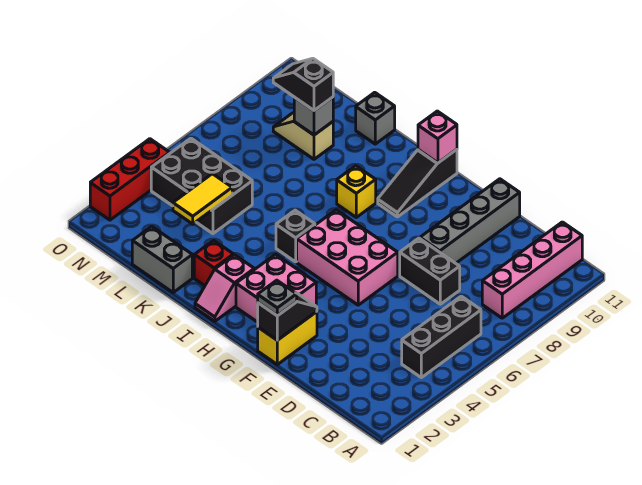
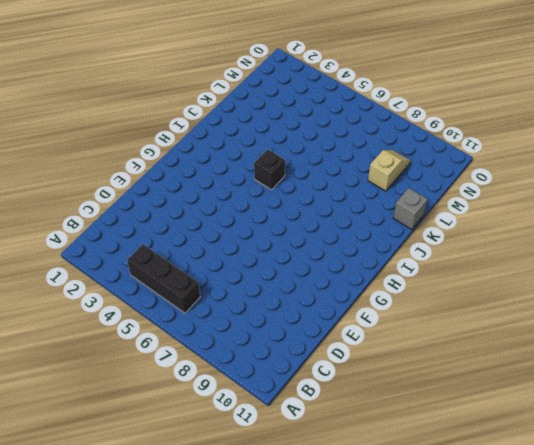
none -> pink brick B8:B11 level 1
none -> black brick D7:E7 level 1
none -> grey brick E8:E11 level 1

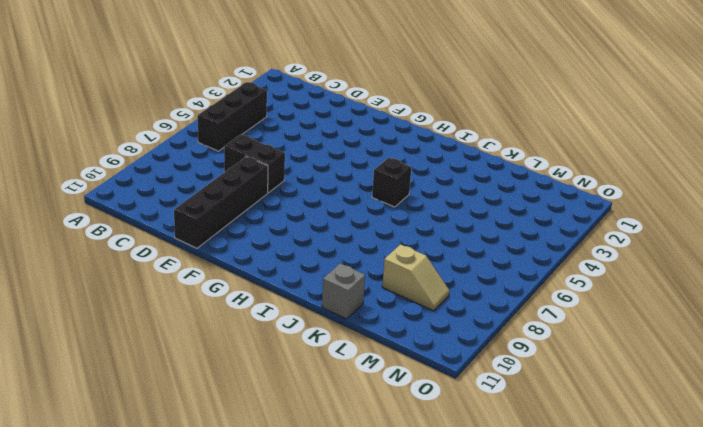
black brick E8:E11 level 1 -> grey brick E8:E11 level 1
none -> pink brick B8:B11 level 1
none -> yellow brick F1:F2 level 1
none -> pink brick F5:H6 level 1

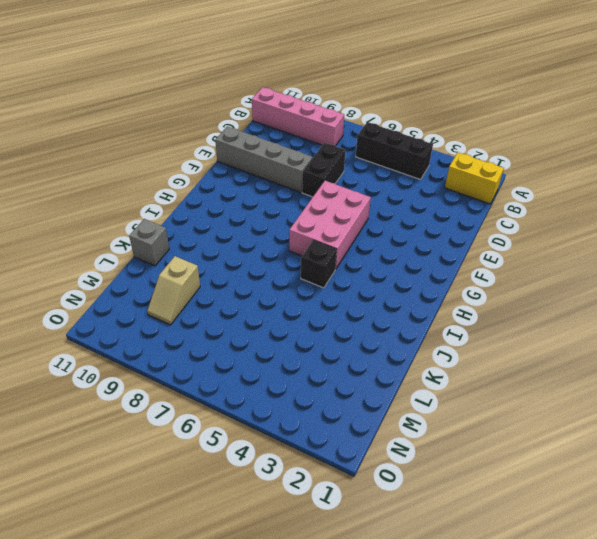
yellow brick B1:B2 level 1 -> yellow brick F1:F2 level 1
none -> pink brick G2:H3 level 1
none -> black slope H9:H11 level 1 top 11
none -> pink slope I1:I2 level 1 top 2

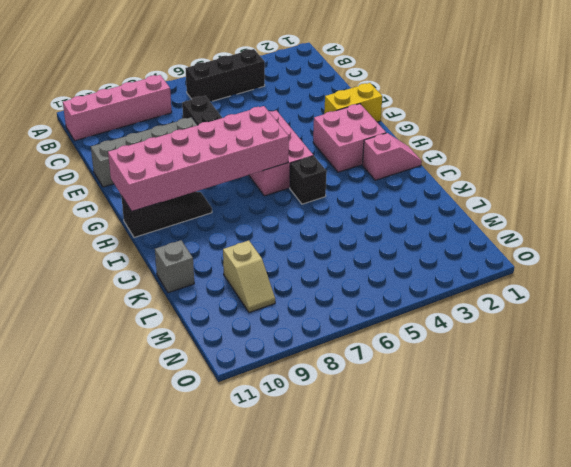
pink brick G6:H11 level 2 -> pink brick H11 level 2
none -> yellow brick I8 level 1
none -> red brick J2 level 1
none -> grey brick K1:L1 level 1

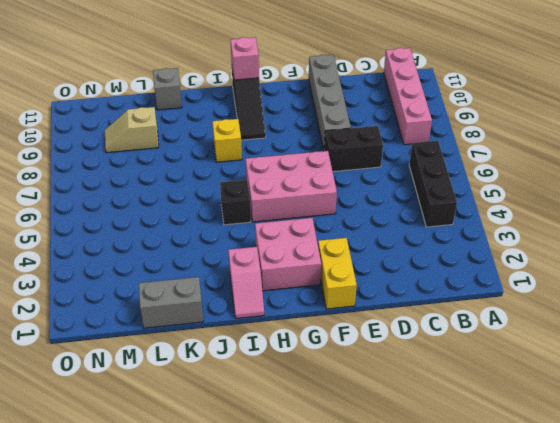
none -> red brick J2 level 1
none -> black brick L4:N5 level 1
none -> red brick O2:O4 level 1

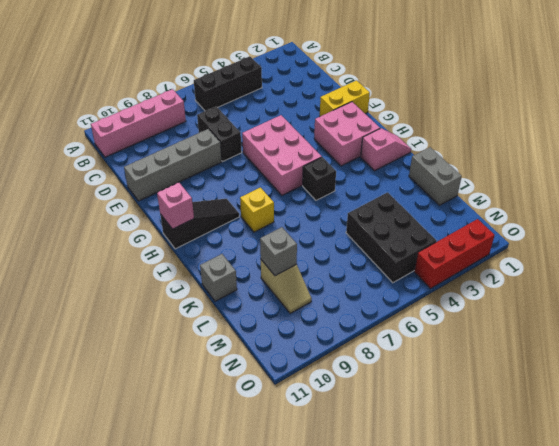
none -> red brick J2 level 1
none -> black slope F1:F2 level 2 top 1
none -> yellow tile L3:L4 level 2

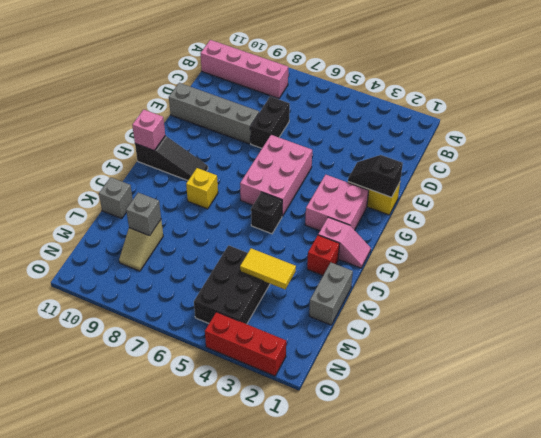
none -> black brick B4:B6 level 1
none -> grey plate F1 level 3
none -> black slope L9:M9 level 3 top L

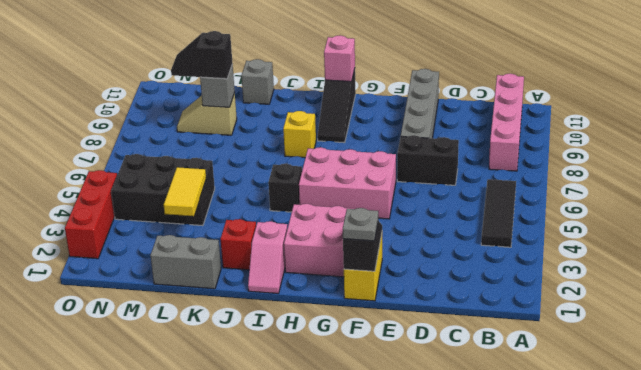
black tile B4:B6 level 1 -> black brick B4:B6 level 1

